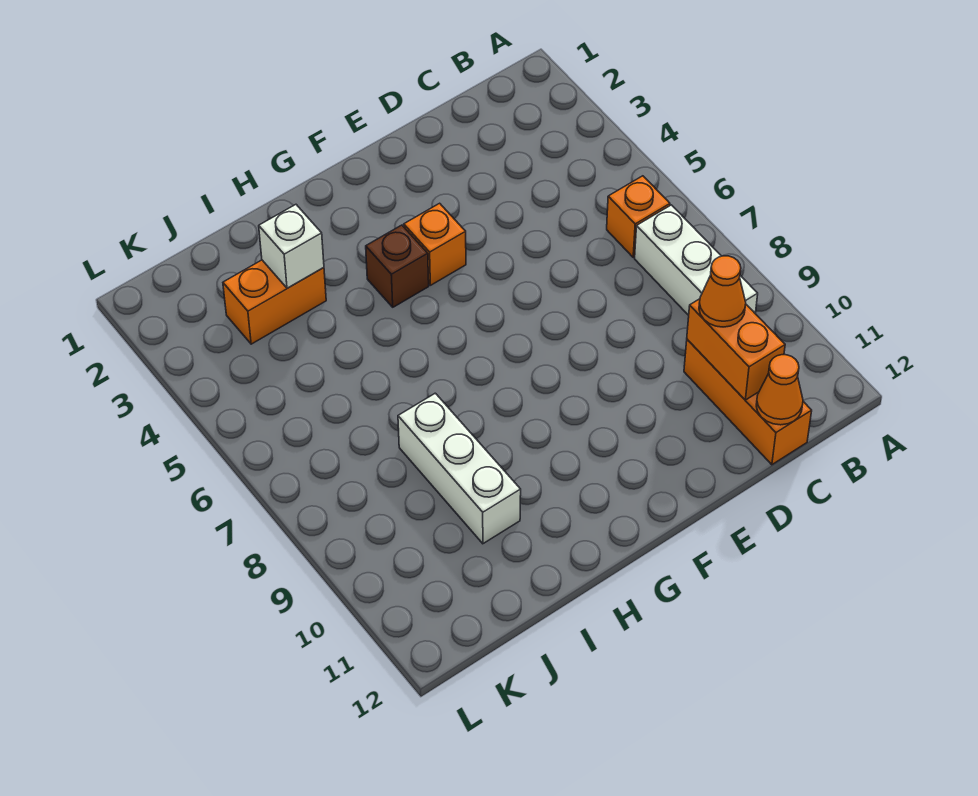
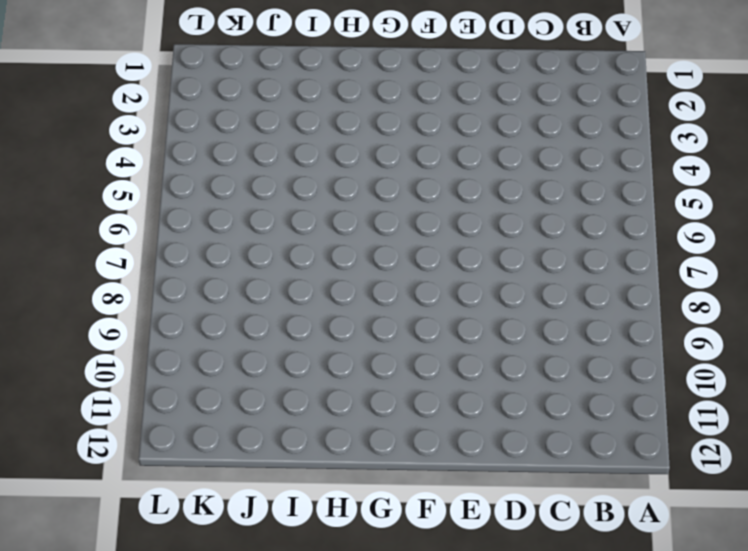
none -> orange brick B6 level 1
none -> white brick B7:B9 level 1

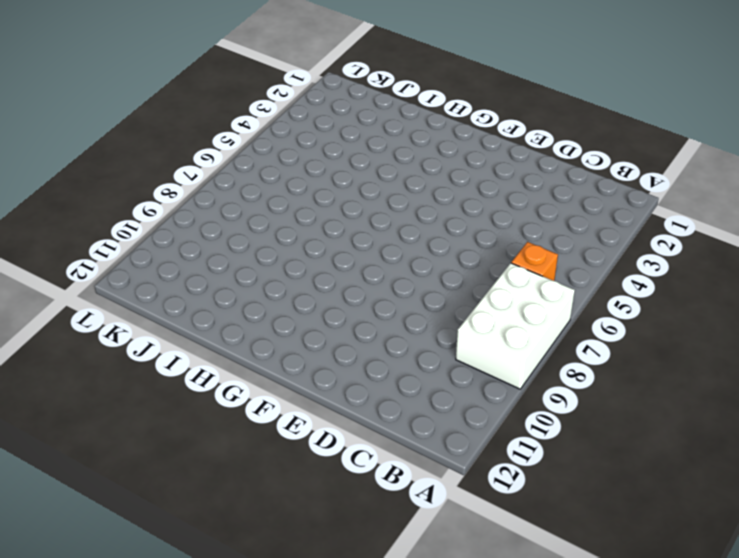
white brick A7:B9 level 1 -> white brick B7:B9 level 1
none -> orange brick C10:C12 level 1
none -> orange brick F4 level 1

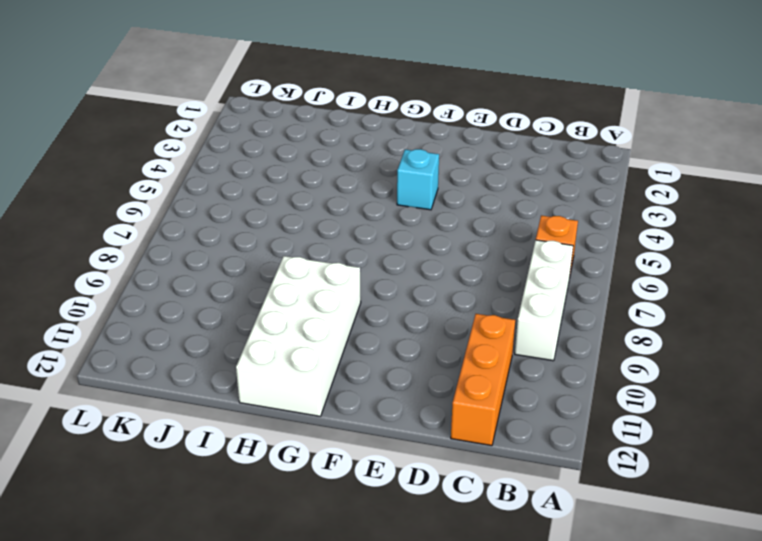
cyan brick F4 level 1 -> orange brick F4 level 1
white brick G9:H12 level 1 -> none
none -> brown brick G4 level 1
none -> orange brick I3:J3 level 1

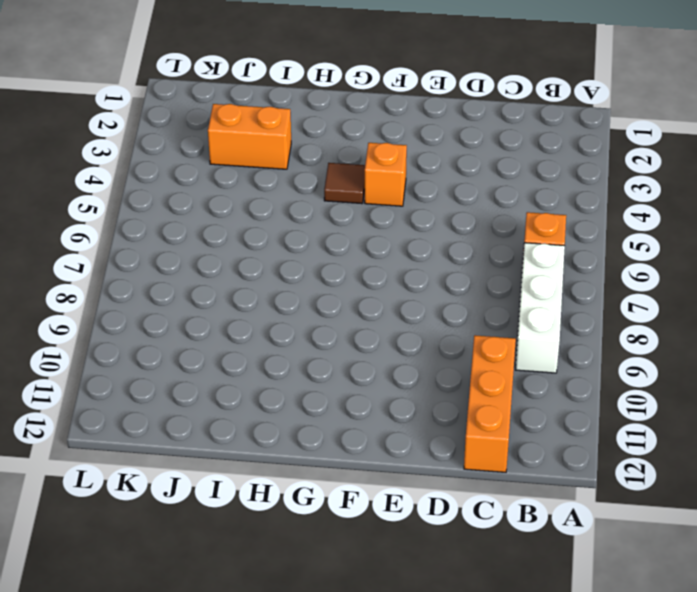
brown tile G4 level 1 -> brown brick G4 level 1
none -> white brick I8:I10 level 1
none -> orange brick C10:C11 level 2

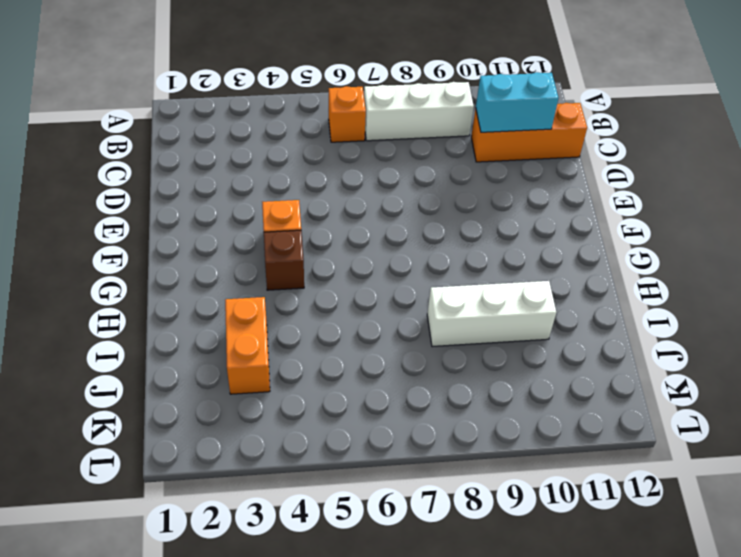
cyan brick C10:C11 level 2 -> orange brick C10:C11 level 2
none -> orange cone C12 level 2
none -> white brick I3 level 2

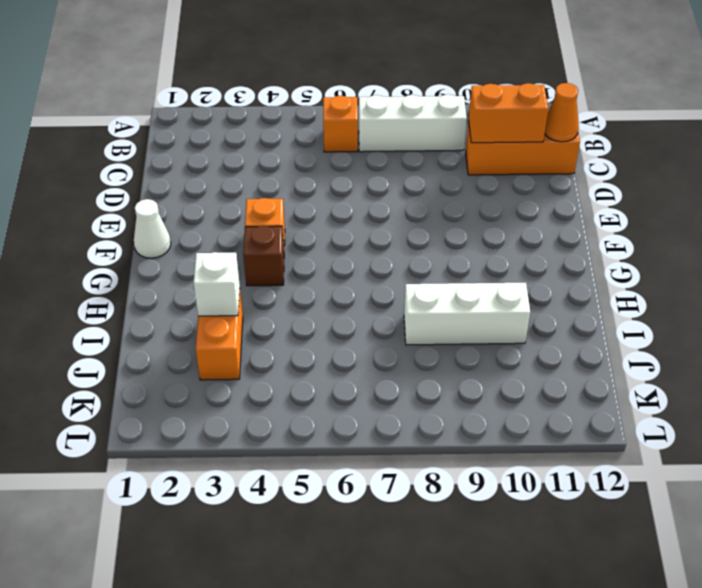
white cone F1 level 1 -> none
none -> orange cone C10 level 3

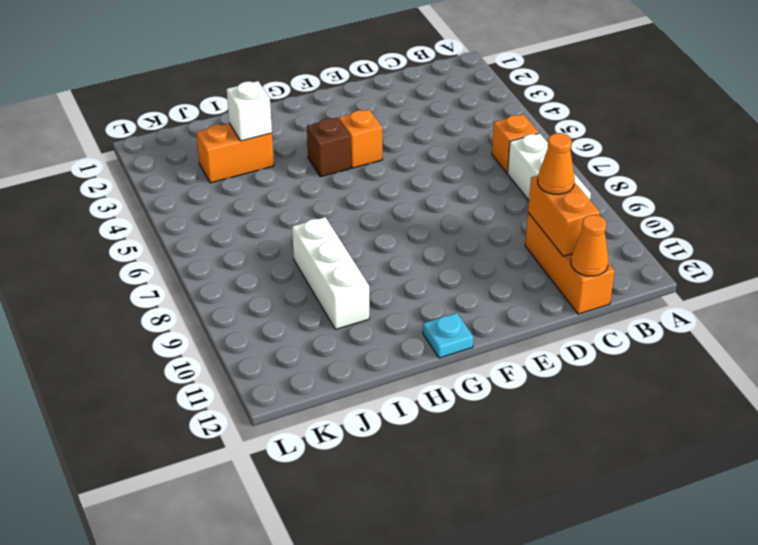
cyan plate G12 level 1 -> none

